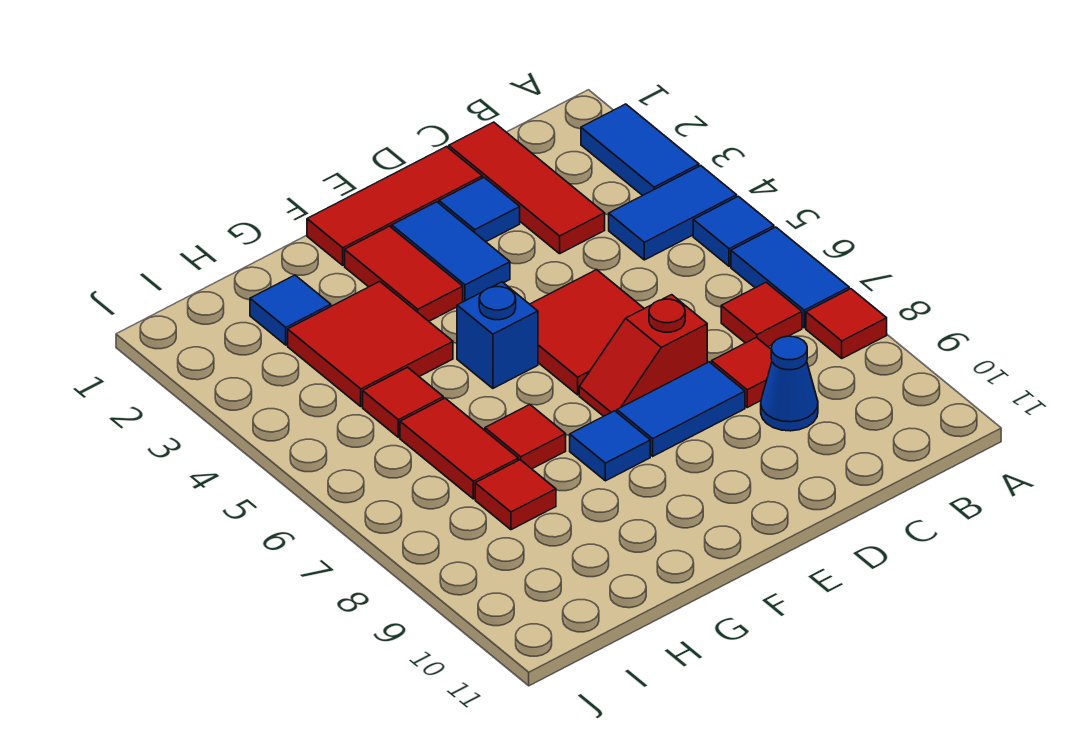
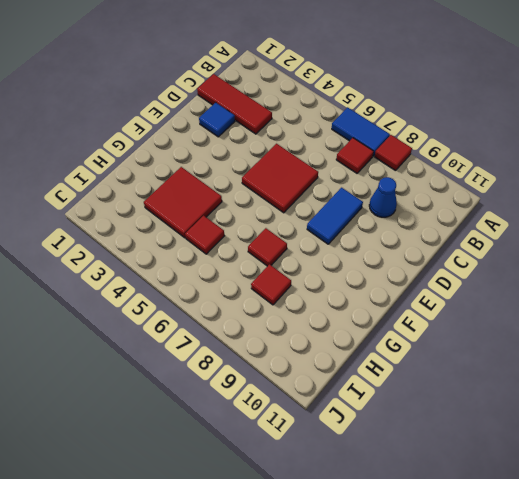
none -> blue tile A2:A3 level 1
none -> blue tile A4:B4 level 1
none -> blue tile A5 level 1

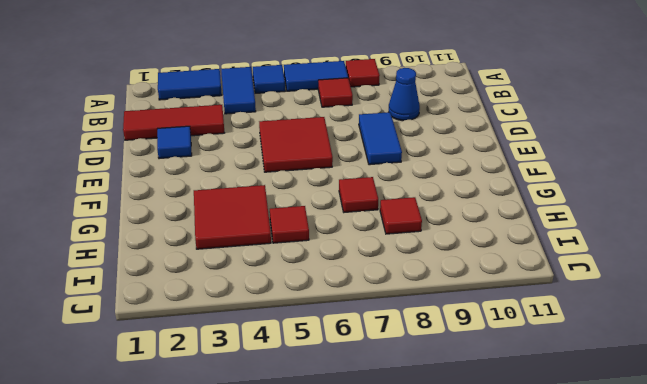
none -> red tile C8 level 1
none -> red tile D1:F1 level 1
none -> red slope D7:E7 level 1 top D

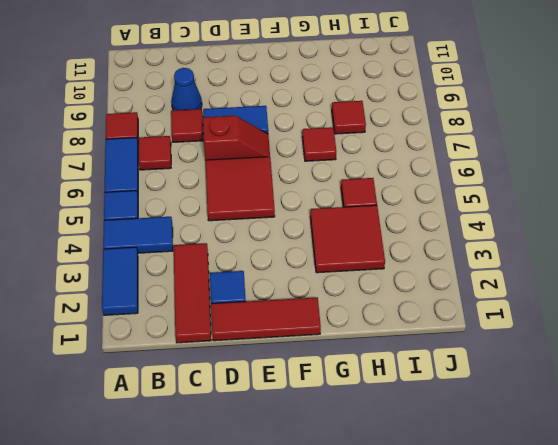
none -> blue tile E2:E3 level 1
none -> red tile F2:F3 level 1
none -> blue brick F5 level 1

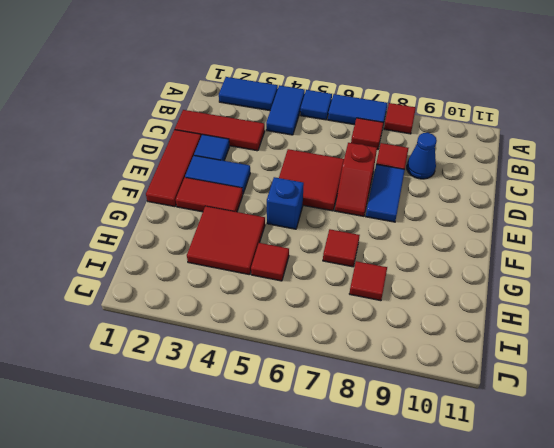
none -> blue tile F8 level 1
none -> blue tile H2 level 1
none -> red tile H6:H7 level 1

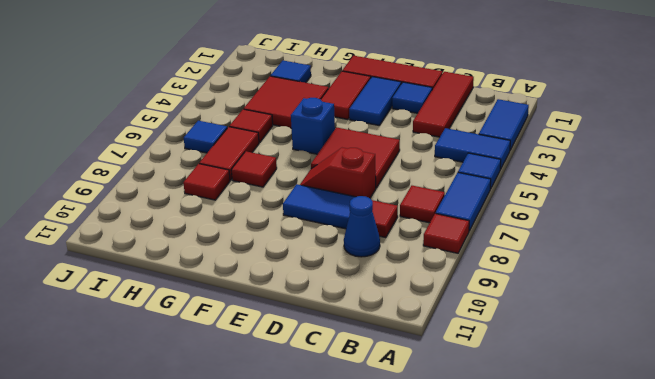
blue tile I6 level 1 -> blue tile F8 level 1

